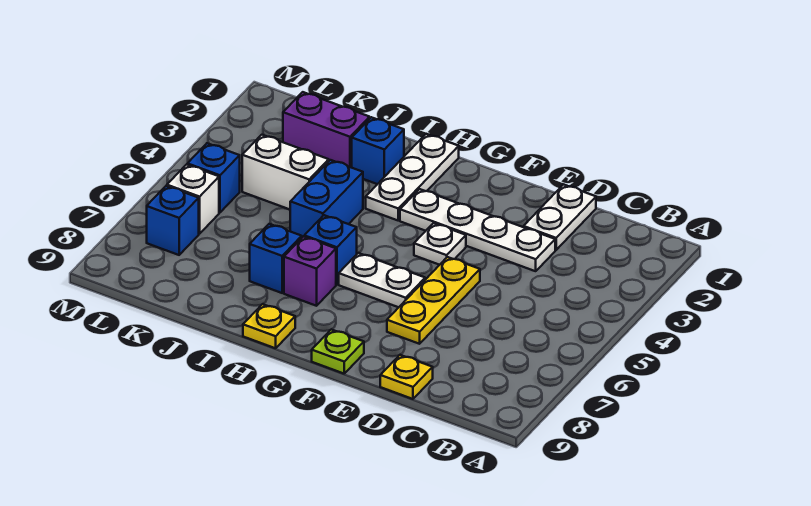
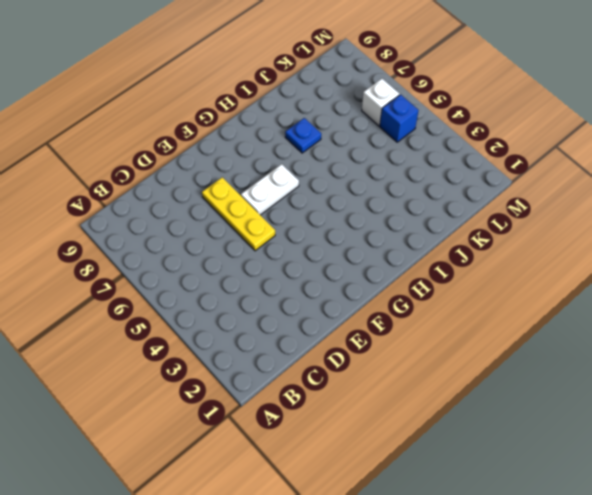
blue plate I7 level 1 -> blue brick I7 level 1
none -> white plate D1:D2 level 1
none -> white plate D3:G3 level 1
none -> yellow plate D9 level 1

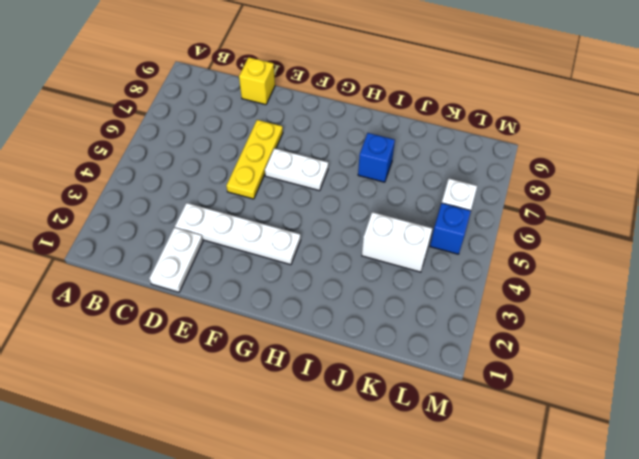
yellow brick D9 level 1 -> yellow plate D9 level 1
none -> white plate F4 level 1
none -> lime plate F9 level 1
none -> white plate H1:H3 level 1

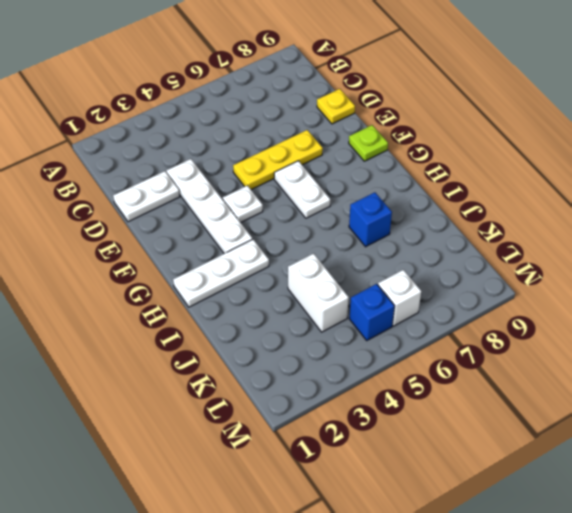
none -> blue brick H6 level 1
none -> purple brick H7 level 1
none -> yellow plate H9 level 1

